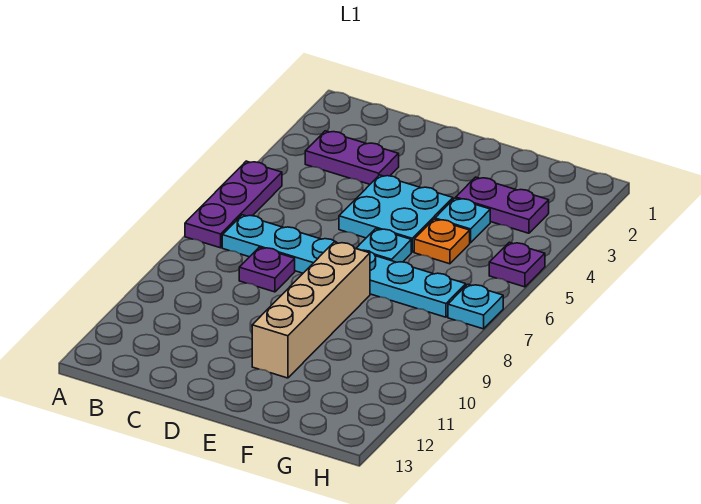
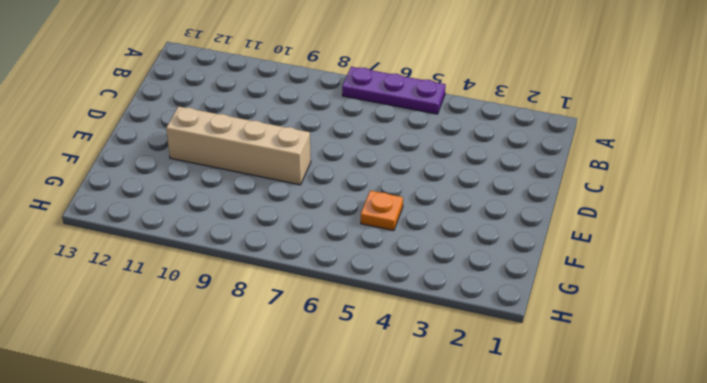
none -> purple plate B3:C3 level 1
none -> cyan plate B7:G7 level 1
none -> purple plate C8 level 1

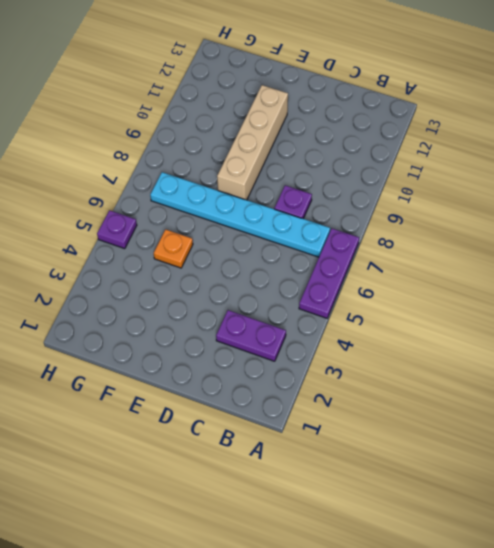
none -> cyan plate D4:E5 level 1
none -> cyan plate E6 level 1
none -> purple plate F3:G3 level 1

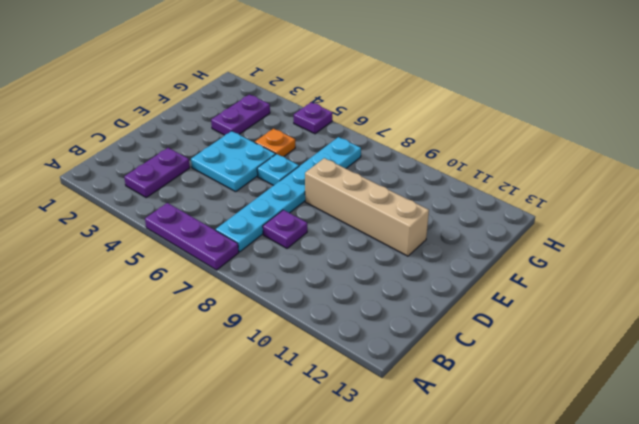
none -> cyan plate F4 level 1
none -> cyan plate H7 level 1

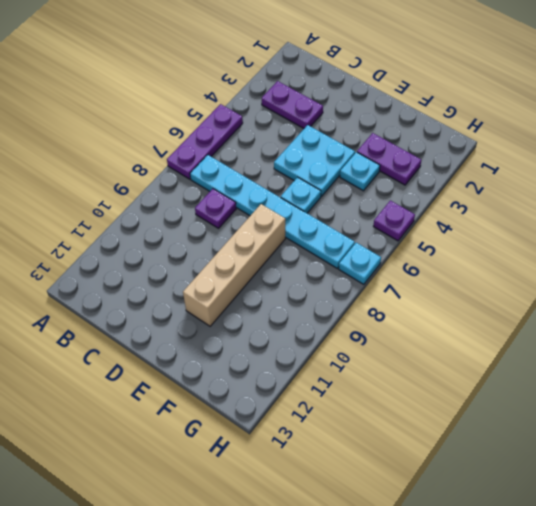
none -> orange plate F5 level 1

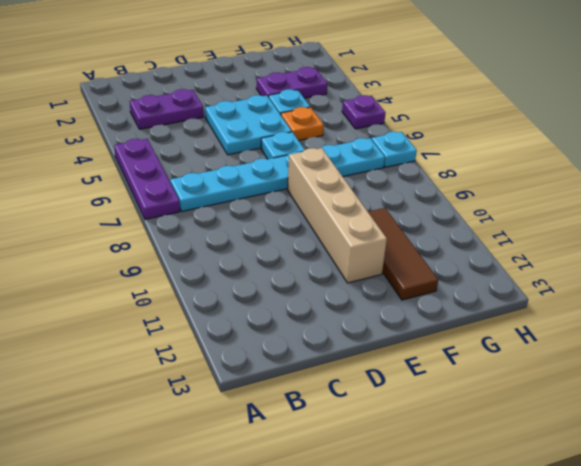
brown tile F10:F12 level 1 -> none
none -> purple plate C8 level 1

